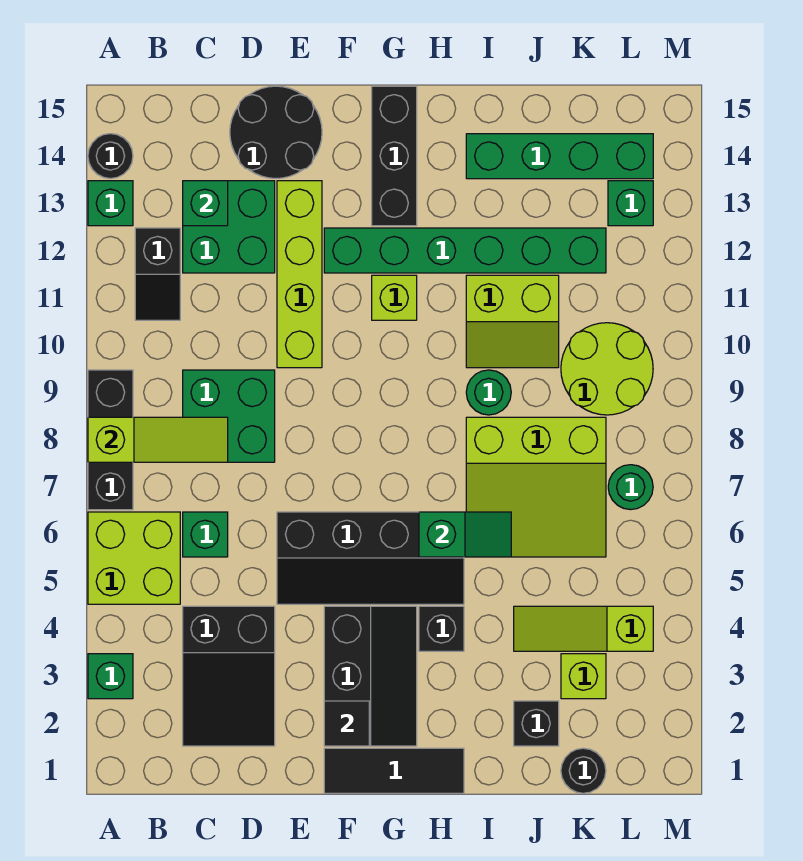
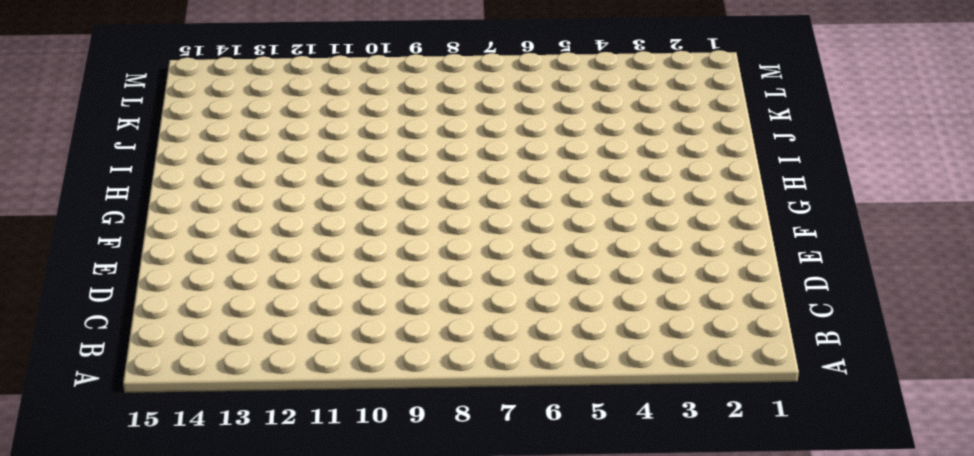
none -> green brick A3 level 1
none -> lime brick A5:B6 level 1
none -> black brick A7:A9 level 1
none -> green brick A13 level 1

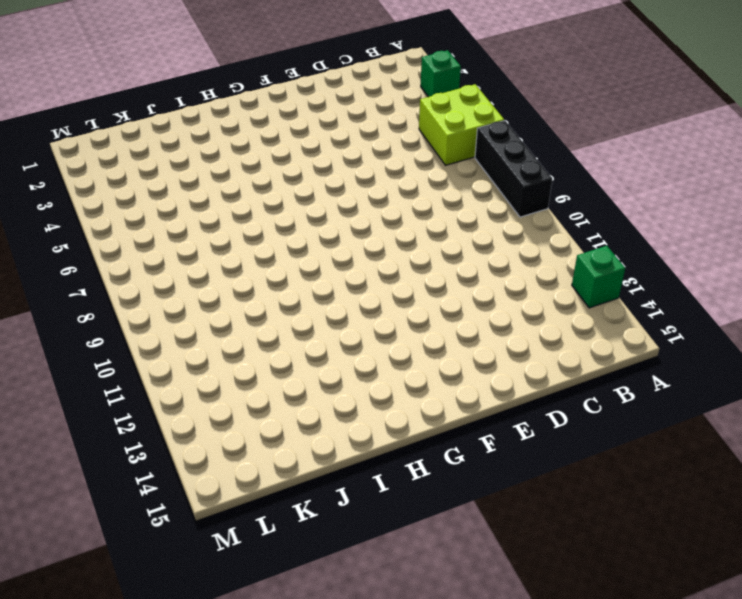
none -> black round brick A14 level 1
none -> black slope B11:B12 level 1 top 12
none -> black slope C2:D4 level 1 top 4
none -> green brick C6 level 1

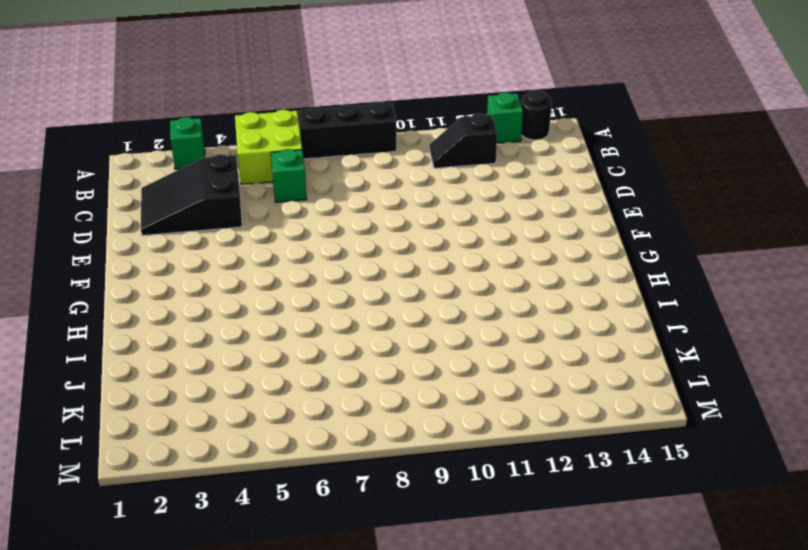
none -> green brick C8:D9 level 1
none -> green brick C12:D13 level 1
none -> black round brick D14:E15 level 1
none -> black slope E5:H6 level 1 top 6

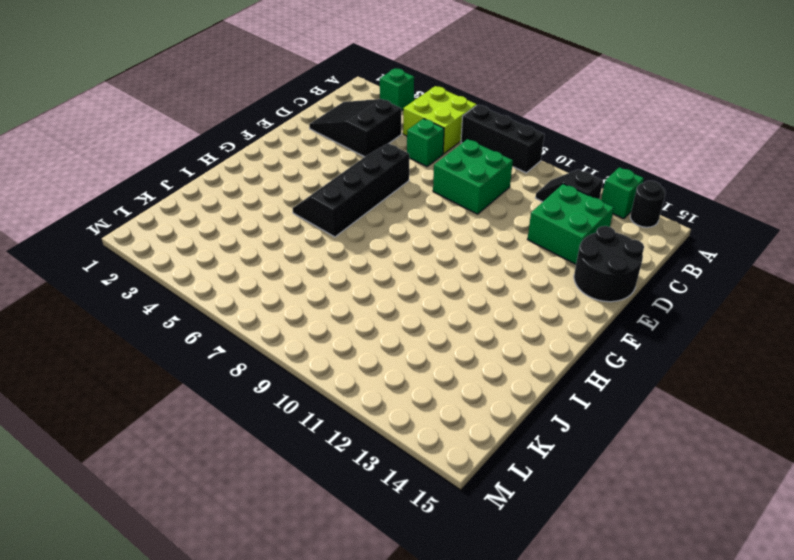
none -> lime brick E10:E13 level 1
none -> black tile F1:H1 level 1
none -> black slope F2:G4 level 1 top F
none -> green brick F12:K12 level 1

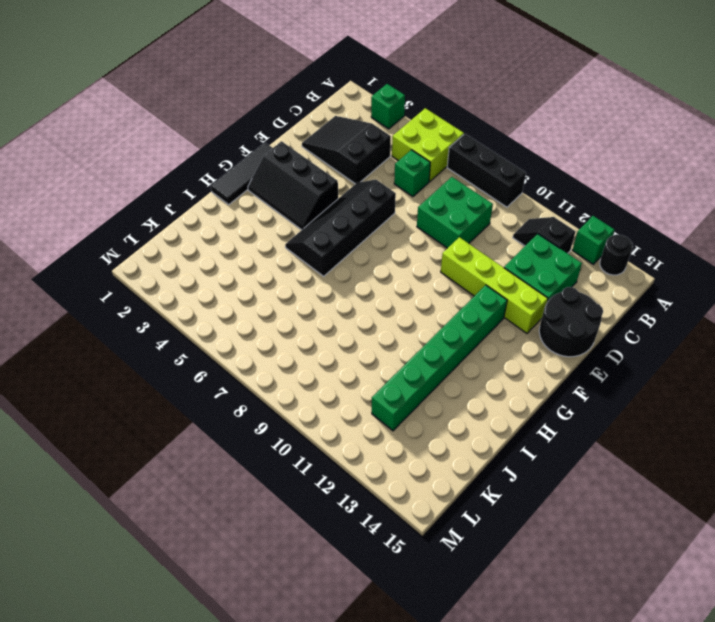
none -> lime brick G11 level 1
none -> black brick G13:G15 level 1
none -> black brick H4 level 1
none -> lime slope I6:K8 level 1 top 8

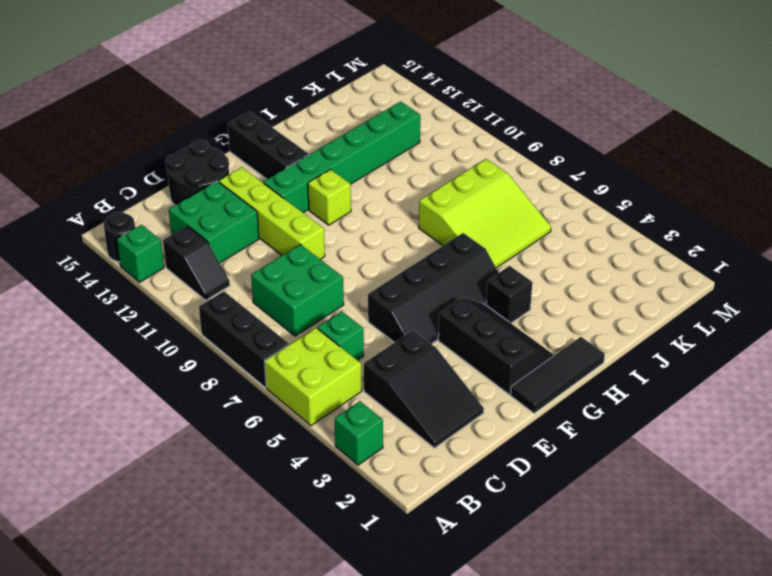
none -> green round brick I9 level 1
none -> lime slope I10:J11 level 1 top 11
none -> green brick I14:L14 level 1
none -> black brick J2 level 1

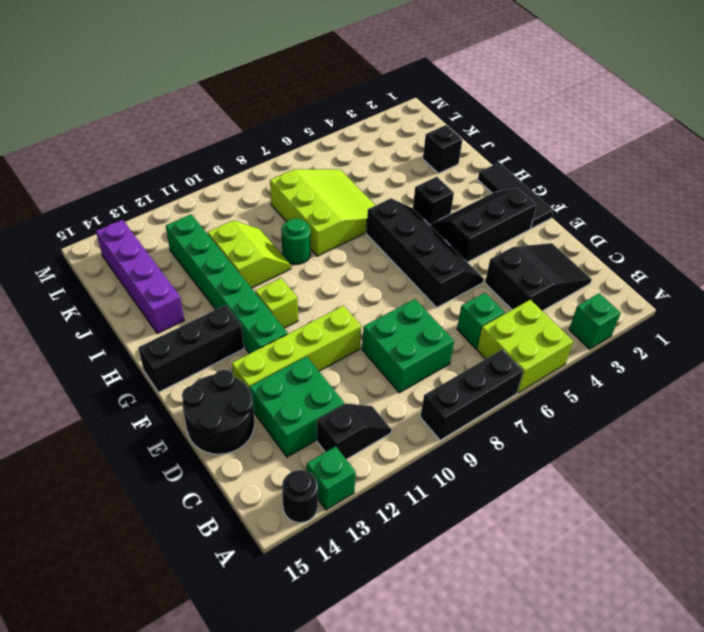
purple brick I14:L14 level 1 -> green brick I14:L14 level 1
none -> lime slope J4:L4 level 1 top L
none -> black round brick K1 level 1
none -> lime brick K3 level 1
none -> lime round brick K9:L10 level 1

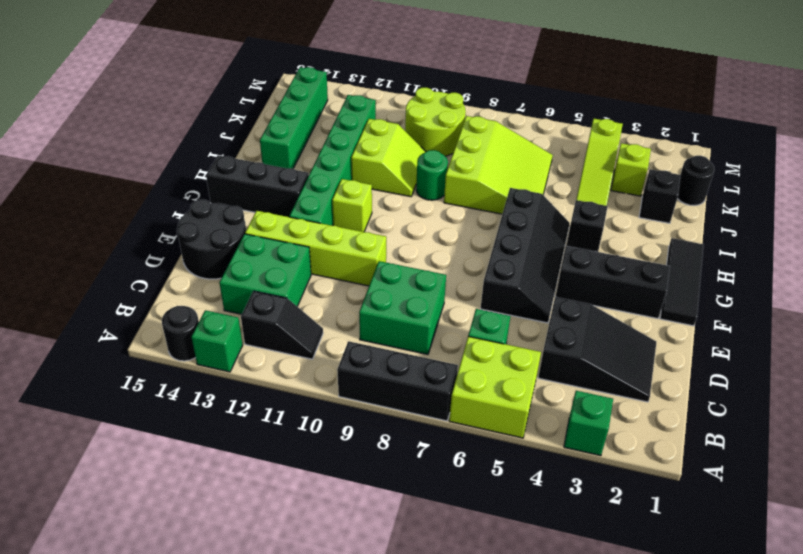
none -> green round brick L7 level 1
none -> green brick L13 level 1
none -> lime slope A8:C8 level 2 top A
none -> green brick C13 level 2

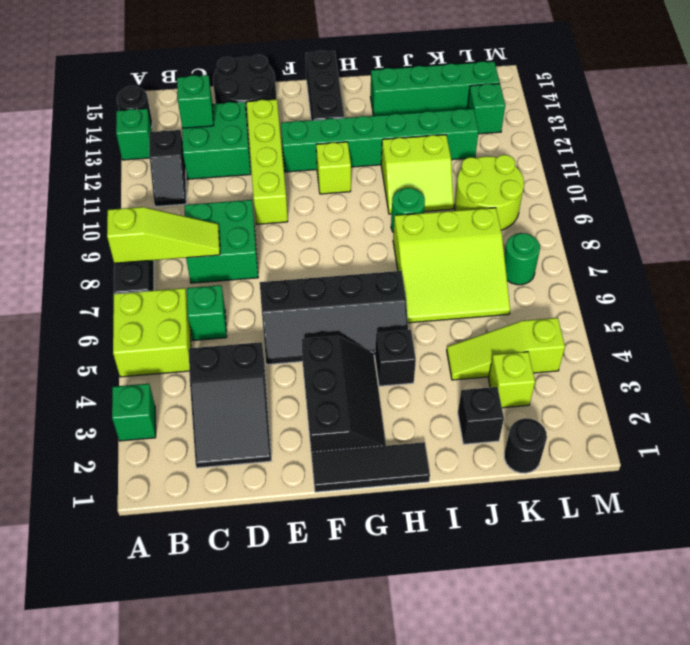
none -> black tile F2 level 2
none -> green slope H6:I6 level 2 top H

